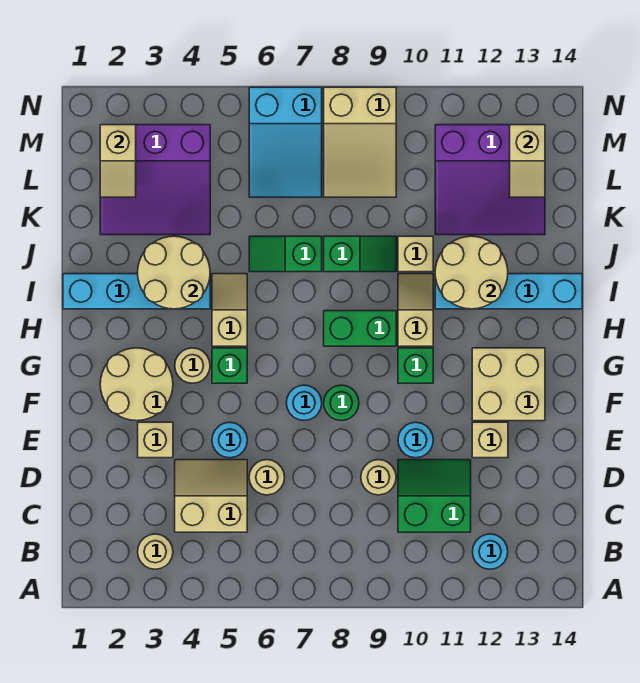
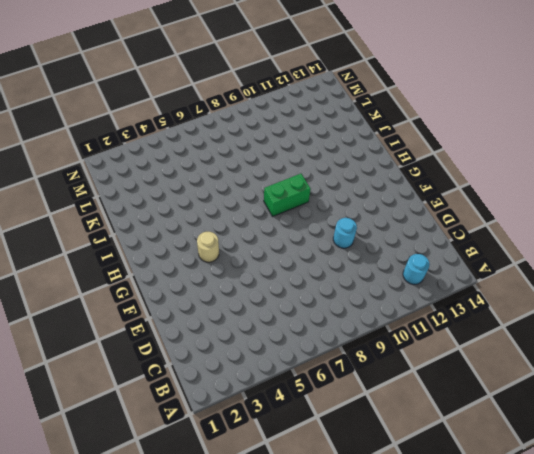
none -> tan round brick B3 level 1
none -> tan slope C4:D5 level 1 top C
none -> green slope C10:D11 level 1 top C
none -> tan round brick D6 level 1

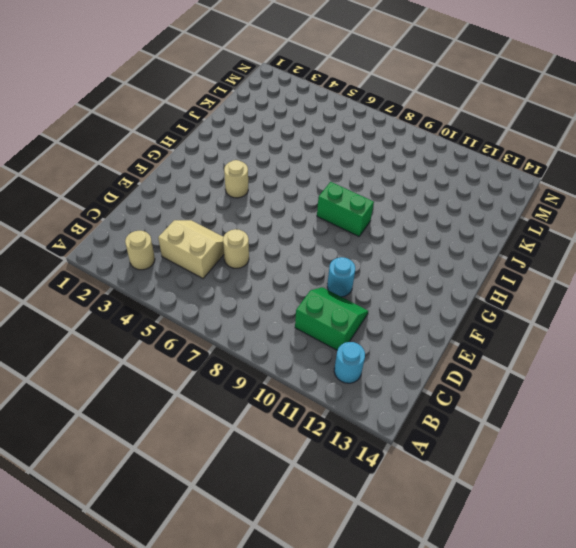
none -> tan round brick D9 level 1
none -> tan brick E3 level 1
none -> cyan round brick E5 level 1
none -> tan brick E12 level 1

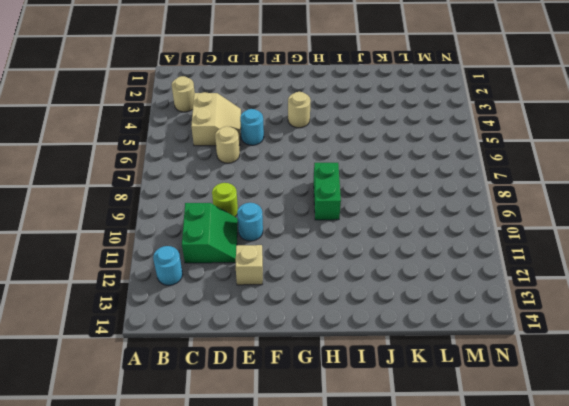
lime round brick D9 level 1 -> tan round brick D9 level 1
none -> tan brick E3 level 1
none -> tan round brick F2:G3 level 1
none -> cyan round brick F7 level 1
none -> green round brick F8 level 1

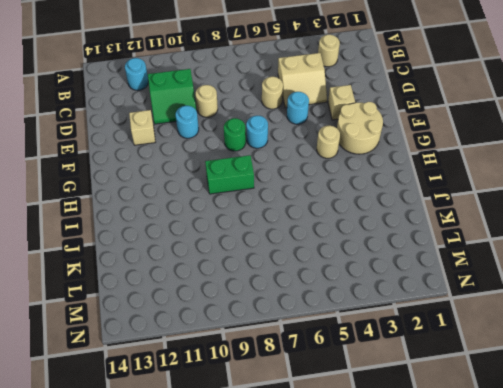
none -> tan brick F12:G13 level 1
none -> green brick G5 level 1
none -> green brick G10 level 1
none -> tan slope H5:I5 level 1 top H

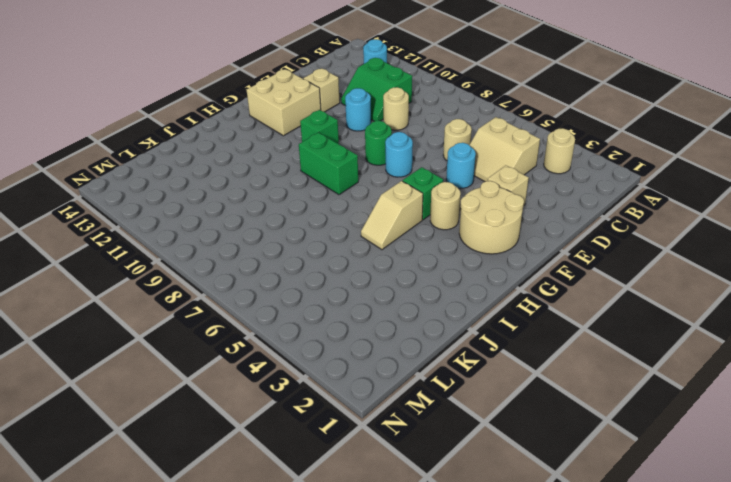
none -> tan slope H10:I10 level 1 top H
none -> cyan brick I1:I4 level 1
none -> cyan brick I11:I14 level 1
none -> green slope J6:J7 level 1 top 7

